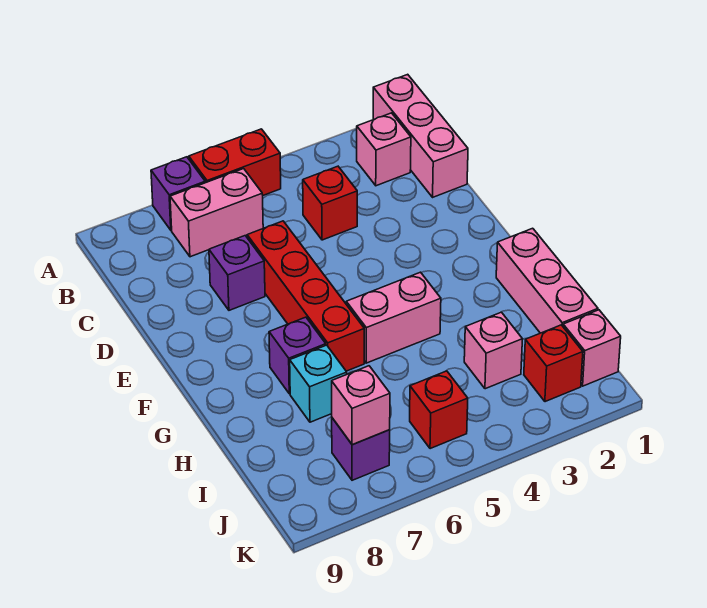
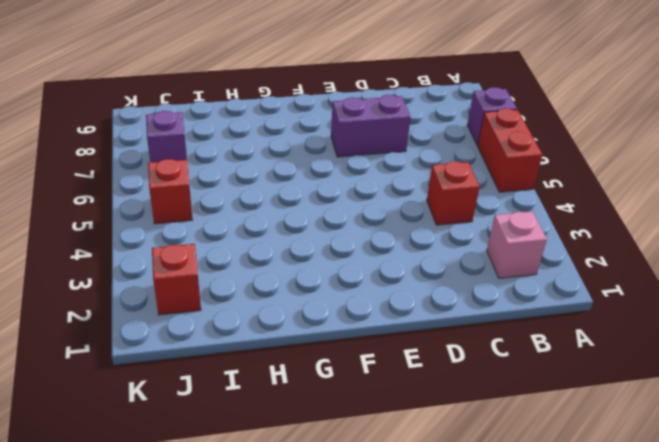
purple brick D7:E7 level 1 -> purple brick D7 level 1
none -> pink brick A1:C1 level 1
none -> pink brick B6:B7 level 1
none -> red brick D6:G6 level 1

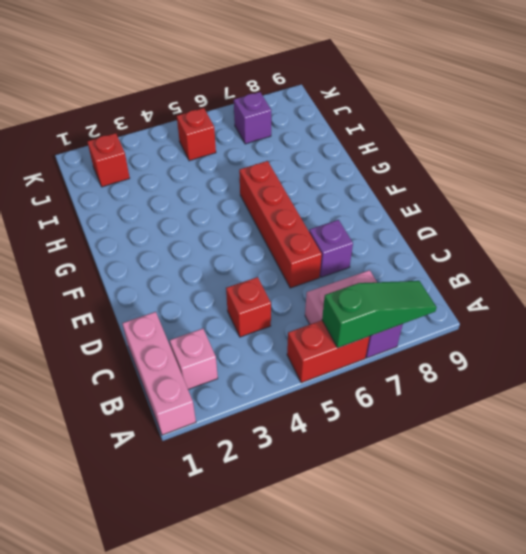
green slope A6:A8 level 2 top 6 -> none
none -> pink brick G1:I1 level 1
none -> pink brick G4:G5 level 1
none -> purple brick G7 level 1

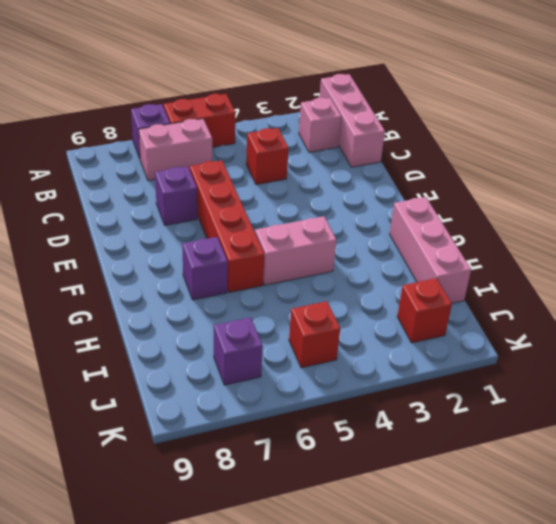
none -> cyan brick H7 level 1
none -> pink brick I3 level 1
none -> pink brick J1 level 1

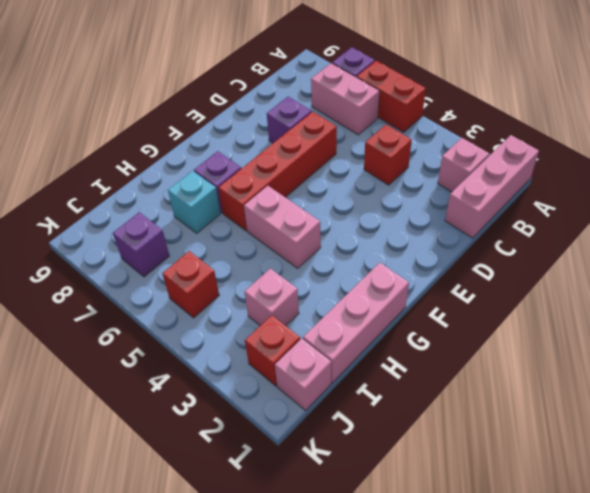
none -> pink brick J7 level 2

